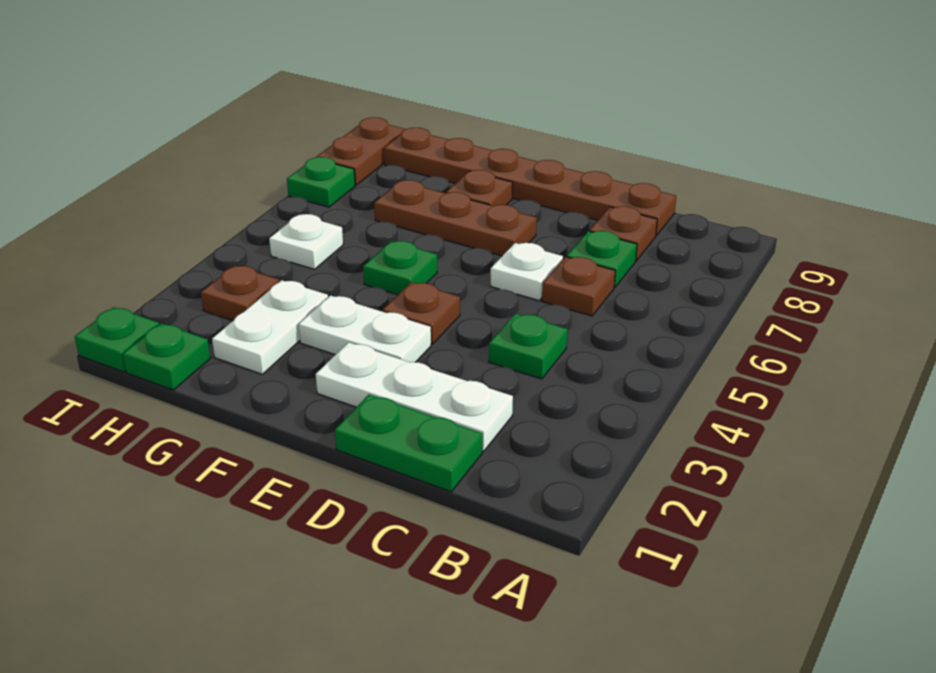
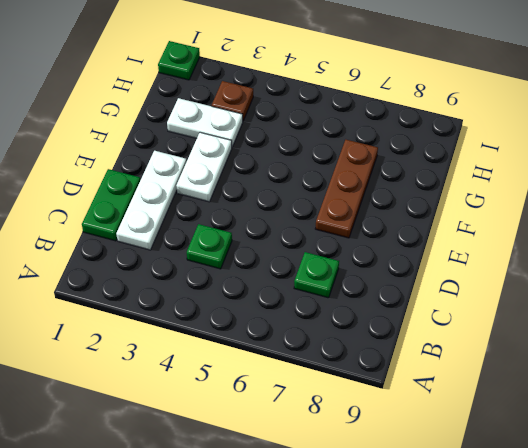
none -> brown plate C6 level 1
none -> brown plate C8 level 1
none -> brown plate C9:H9 level 1

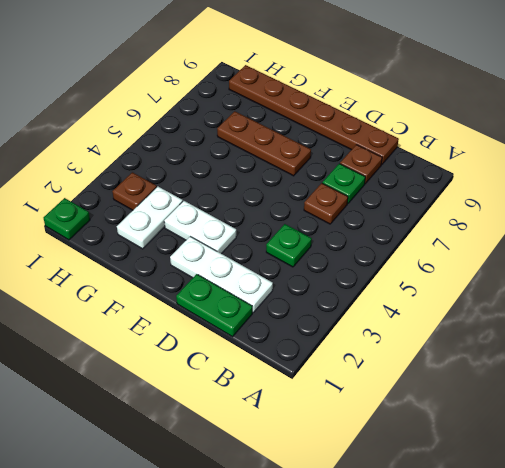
none -> white plate D6 level 1
none -> brown plate E4 level 1
none -> green plate F5 level 1

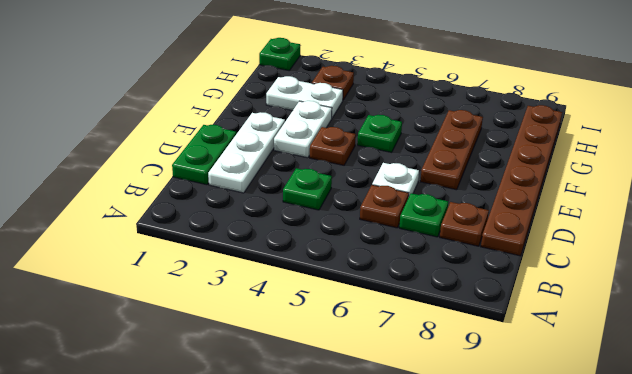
none -> brown plate F8 level 1
none -> green plate H1 level 1
none -> white plate H5 level 1

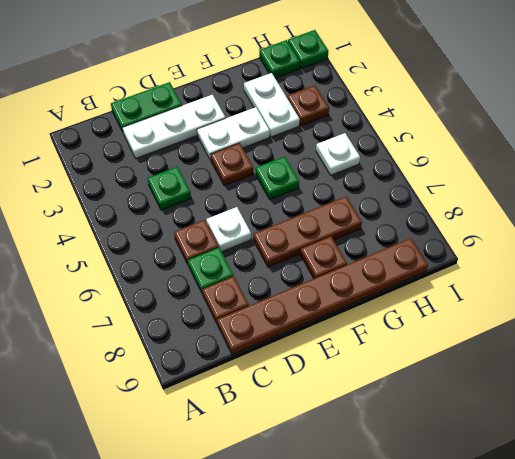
none -> green plate I7 level 1
none -> brown plate I8:I9 level 1

